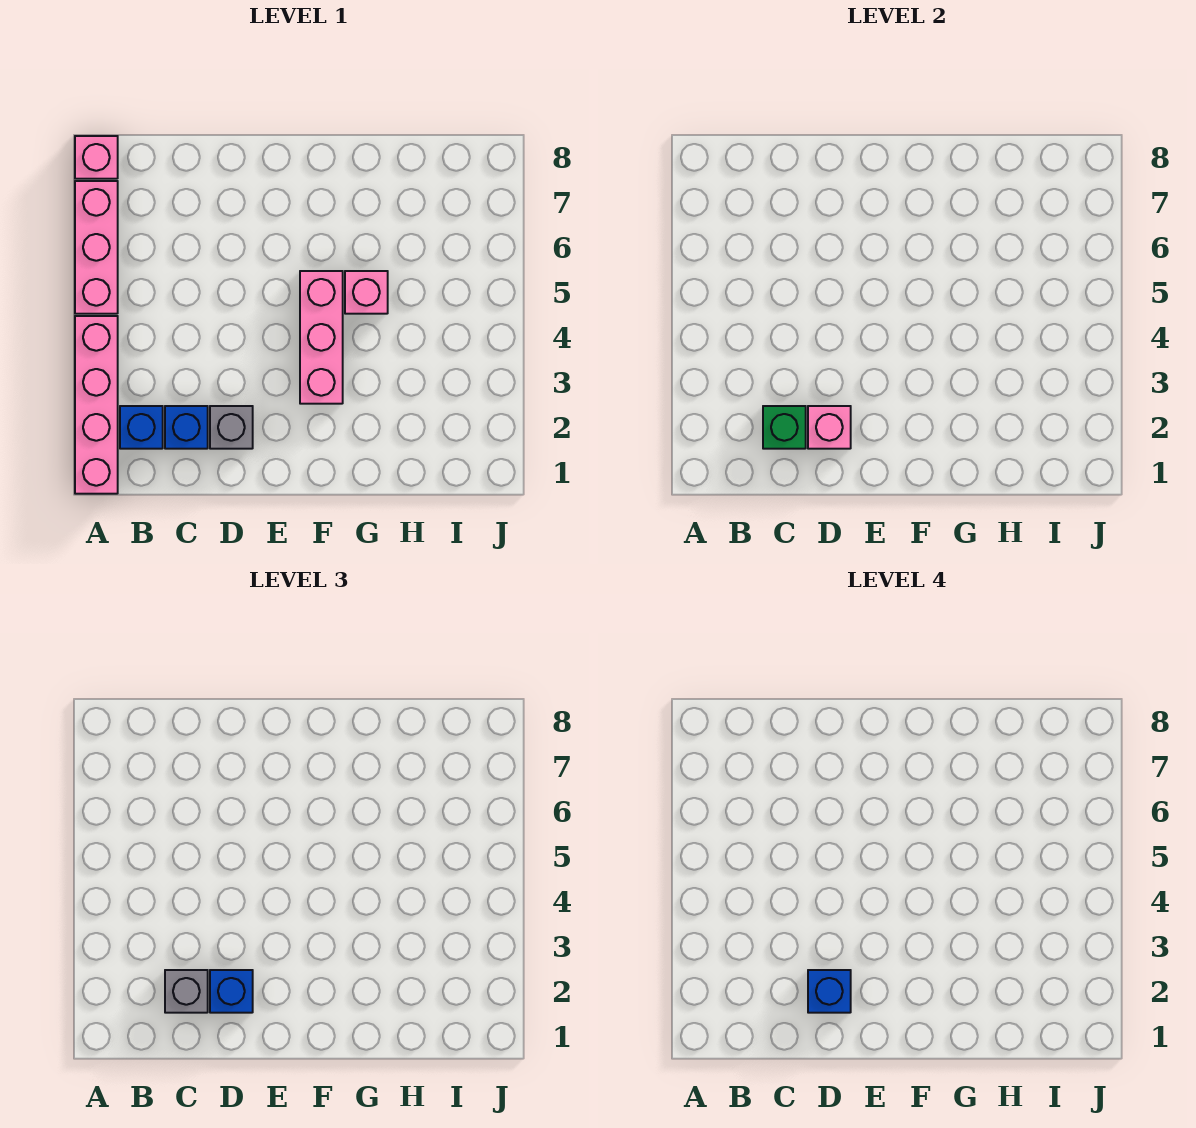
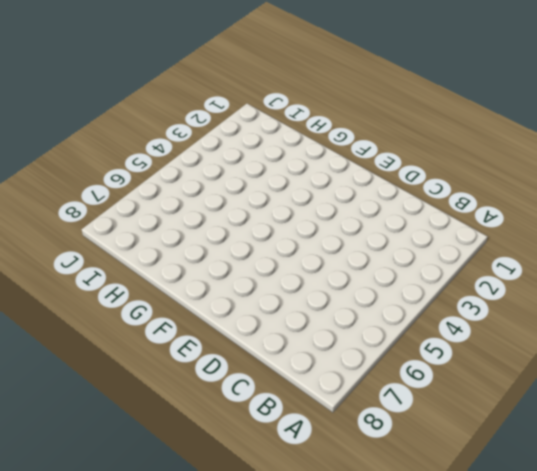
none -> pink brick A1:A4 level 1
none -> pink brick A5:A7 level 1
none -> pink brick A8 level 1

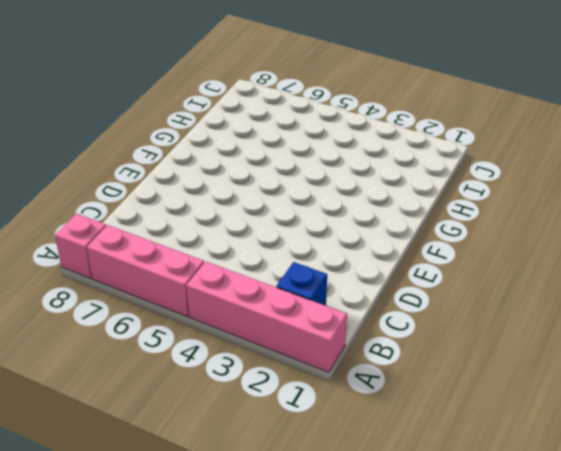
none -> blue brick C2 level 1
none -> grey brick D2 level 1
none -> pink brick F3:F5 level 1

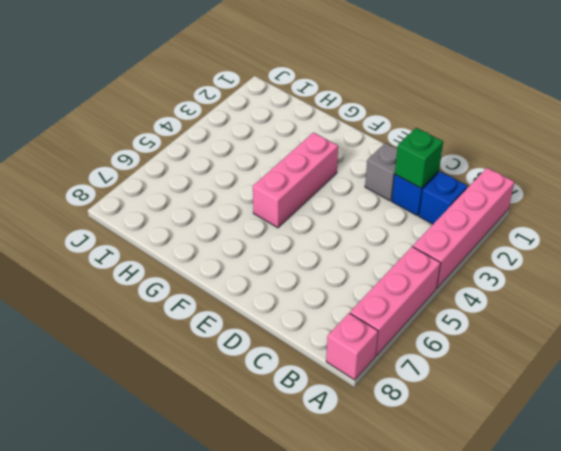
none -> pink brick G5 level 1
none -> pink brick D2 level 2
none -> grey brick C2 level 3

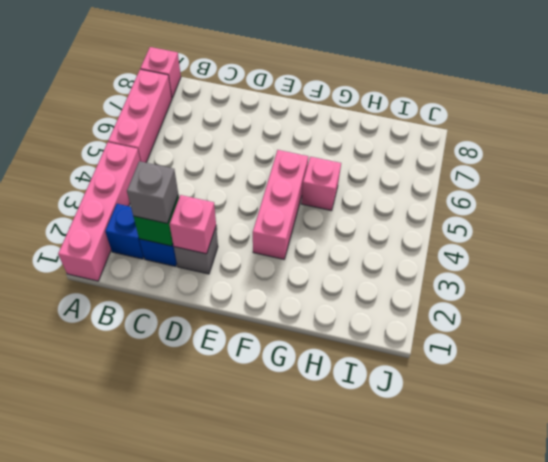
none -> blue brick D2 level 3
none -> blue brick D2 level 4

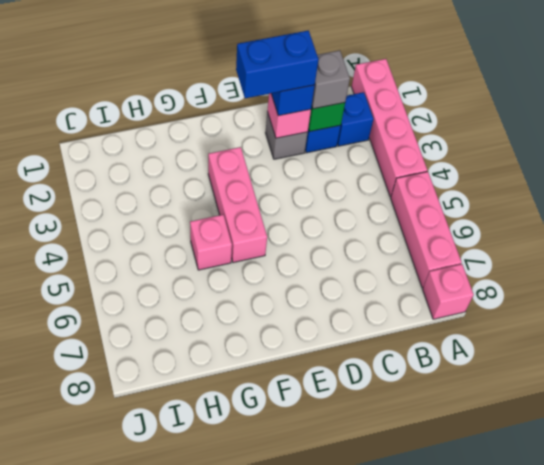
blue brick D2:E2 level 4 -> blue brick D2 level 4

